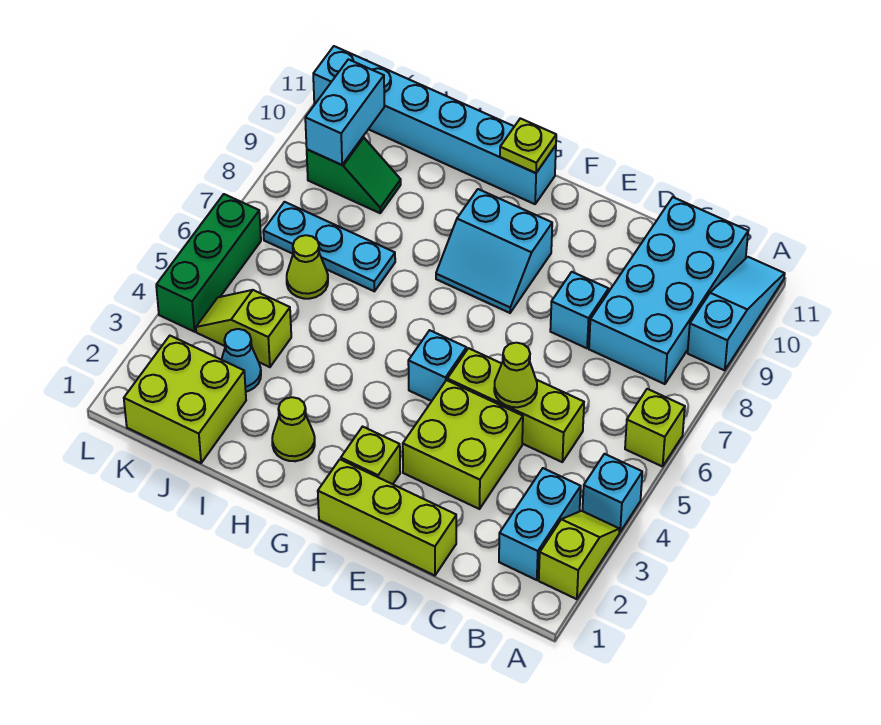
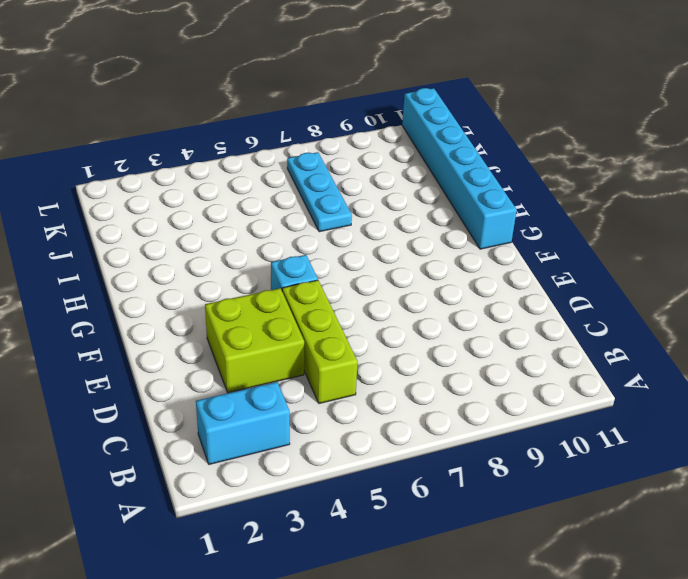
none -> lime slope A2:A3 level 1 top 2
none -> cyan brick A4 level 1
none -> lime brick A6 level 1

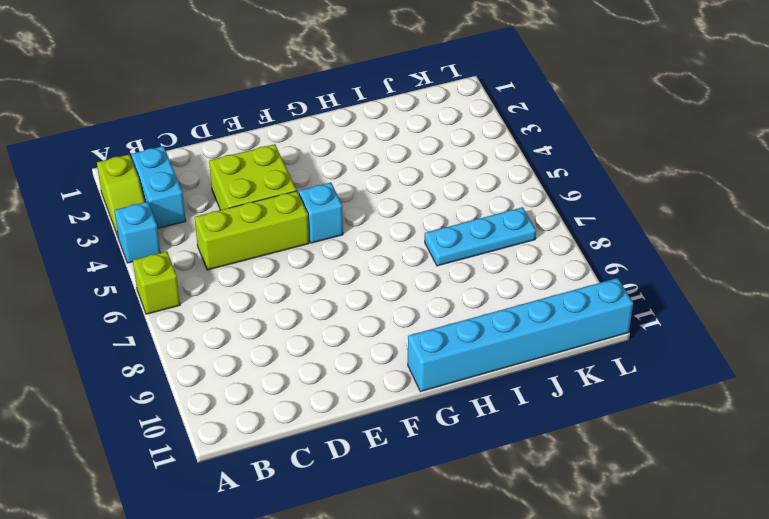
none -> cyan slope A9:A11 level 1 top 9
none -> cyan brick B8:C11 level 1
none -> lime brick D1:F1 level 1

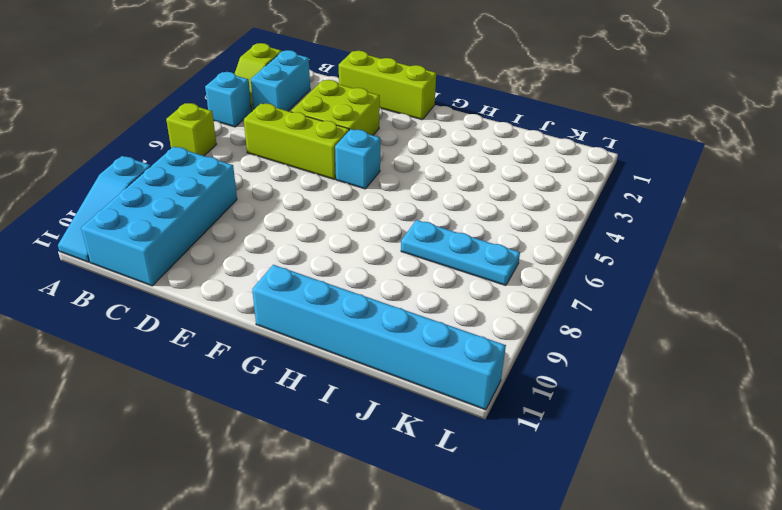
none -> cyan brick D8 level 1
none -> lime brick F2 level 1
none -> cyan slope F8:G9 level 1 top 9

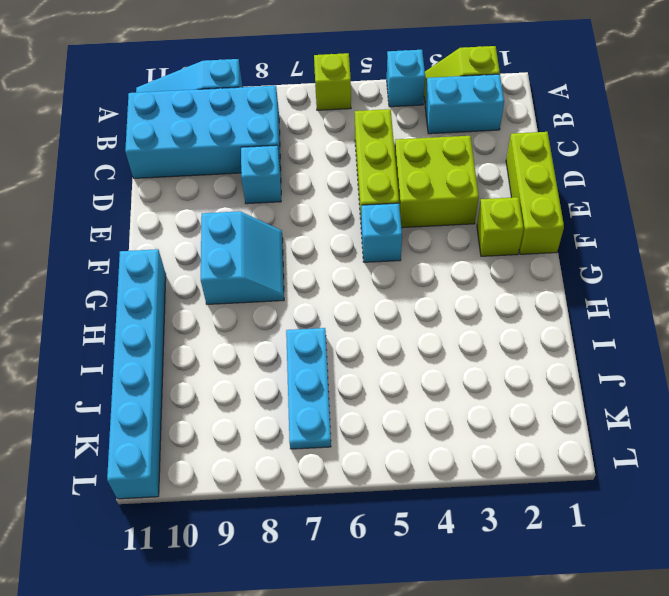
none -> lime cone H2 level 1
none -> lime brick J1:K2 level 1
none -> cyan cone J3 level 1

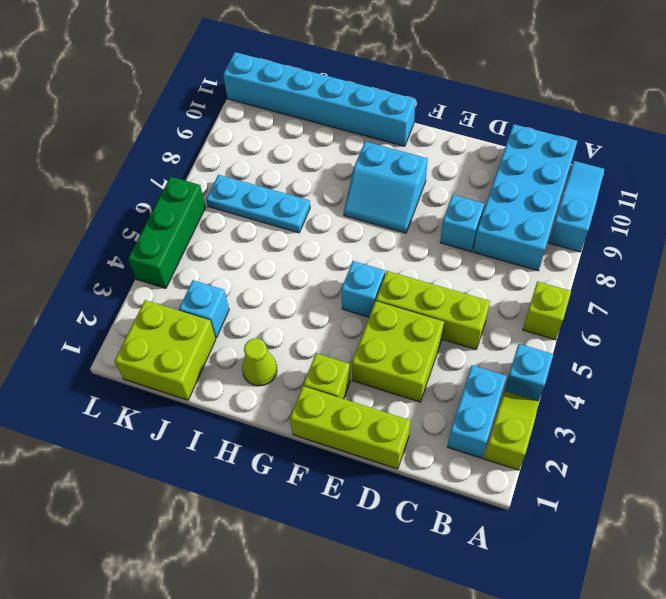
cyan brick J3 level 1 -> cyan cone J3 level 1
none -> lime slope J4:K4 level 1 top J
none -> lime cone J6 level 1
none -> green slope J9:K9 level 1 top K

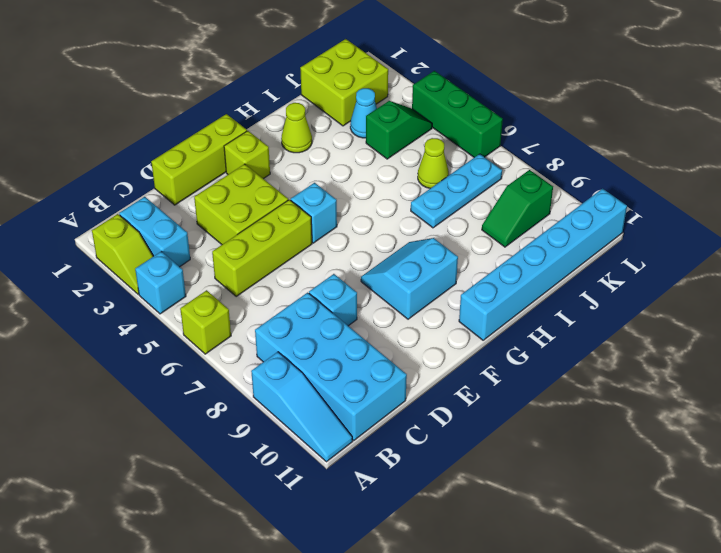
green slope J4:K4 level 1 top J -> lime slope J4:K4 level 1 top J
none -> lime cone D5 level 2
none -> lime plate G11 level 2
none -> cyan brick K9:K10 level 2

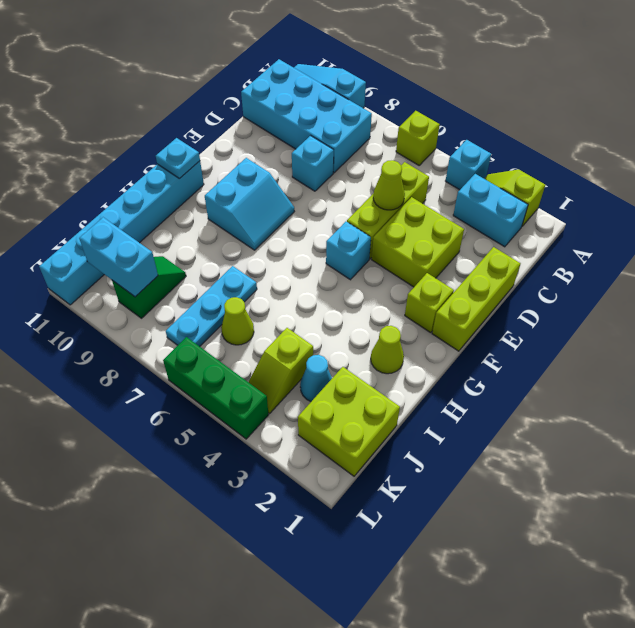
cyan plate G11 level 2 -> lime plate G11 level 2

